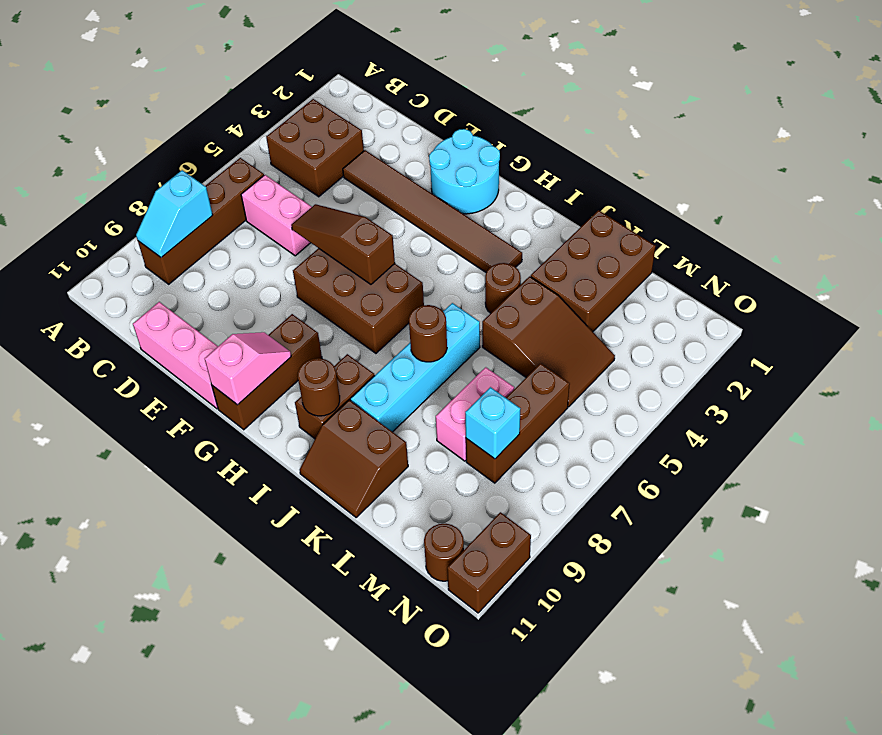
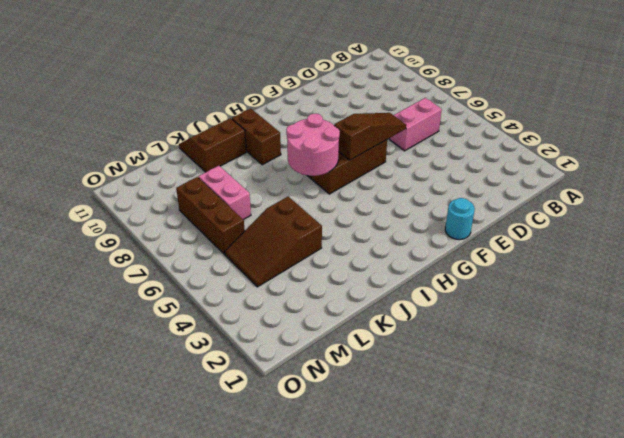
cyan round brick F1 level 1 -> cyan round brick F1:G2 level 1
pink round brick H6:I7 level 2 -> none
none -> brown brick B3:C4 level 1
none -> brown brick B6:B9 level 1
none -> brown tile D3:I3 level 1

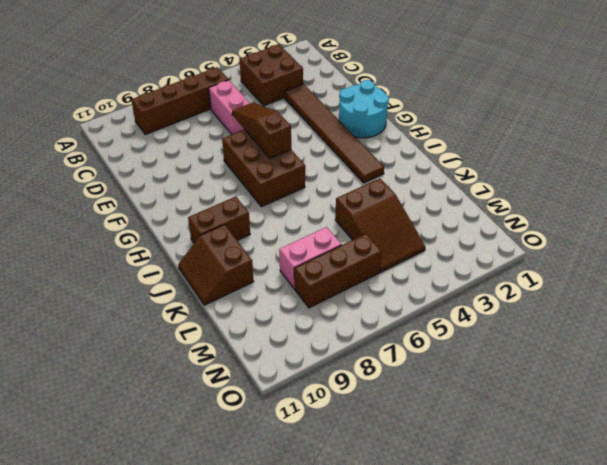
none -> pink brick D11:F11 level 1
none -> brown brick G9:G11 level 1
none -> brown round brick J4 level 1

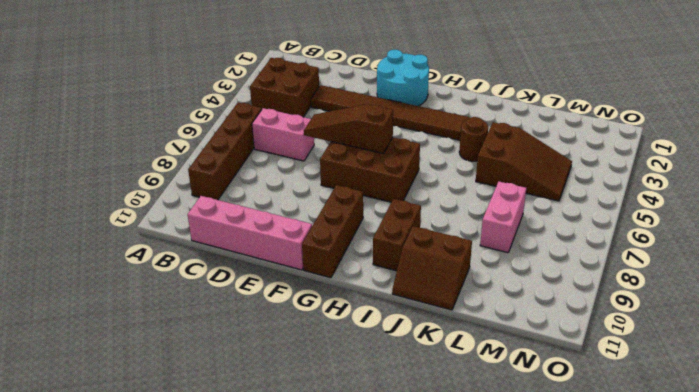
pink brick C11:F11 level 1 -> pink brick D11:F11 level 1
none -> cyan brick J6:J9 level 1
none -> brown brick K1:L3 level 1
none -> brown brick M6:M8 level 1

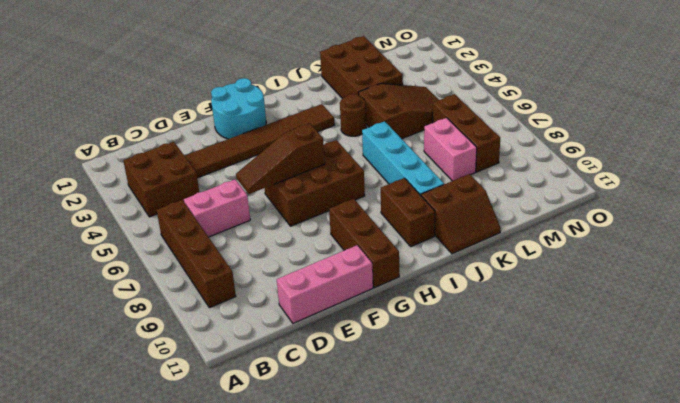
none -> brown round brick N11 level 1
none -> brown brick O10:O11 level 1
none -> cyan slope B8:B9 level 2 top 8

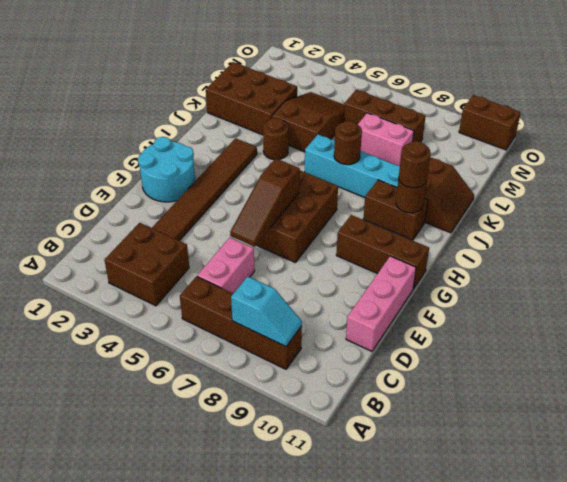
brown round brick I10 level 3 -> brown round brick N11 level 1
none -> pink slope G10:G11 level 2 top 11
none -> cyan brick M8 level 2

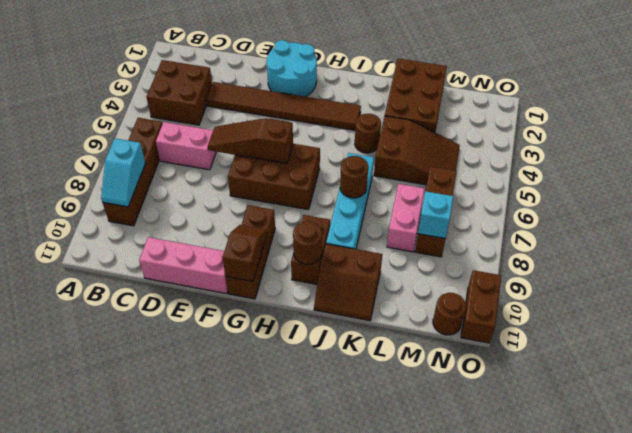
brown slope G10:G11 level 2 top 11 -> pink slope G10:G11 level 2 top 11

